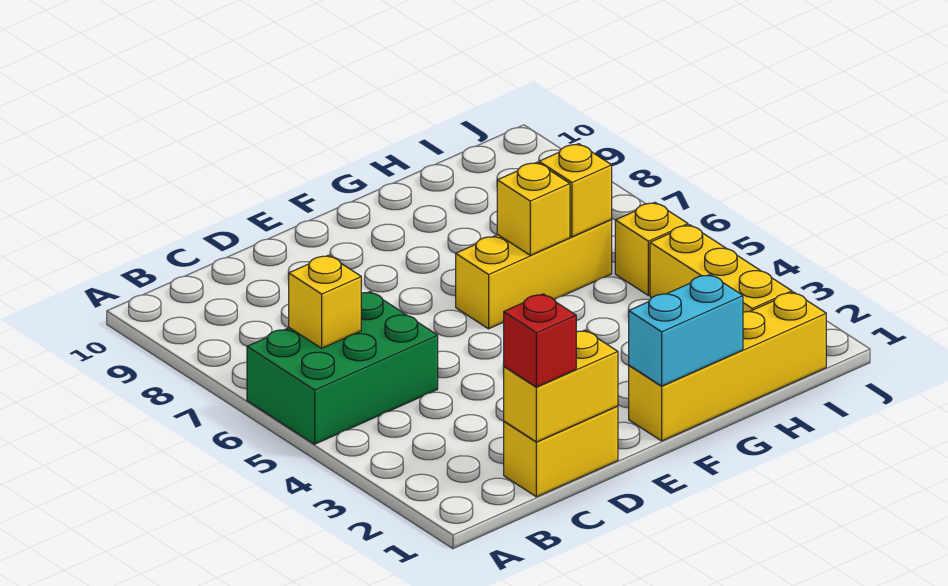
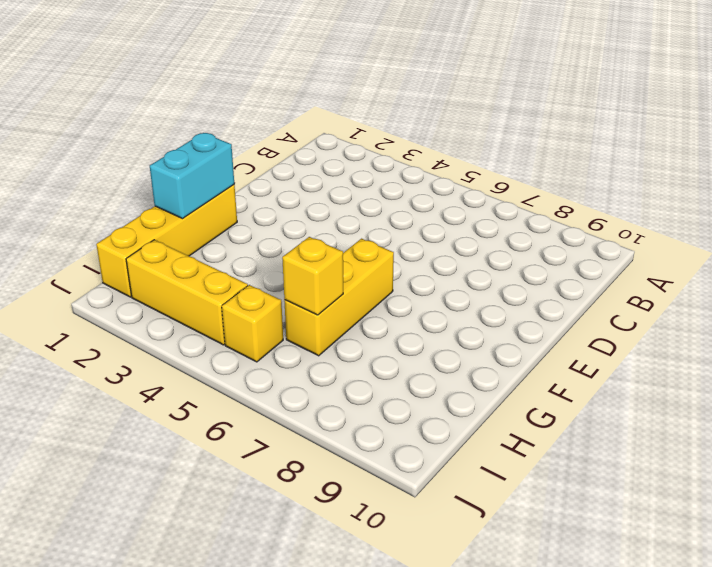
none -> green brick A5:C6 level 1
none -> yellow brick C1:D1 level 1
none -> yellow brick B6 level 2

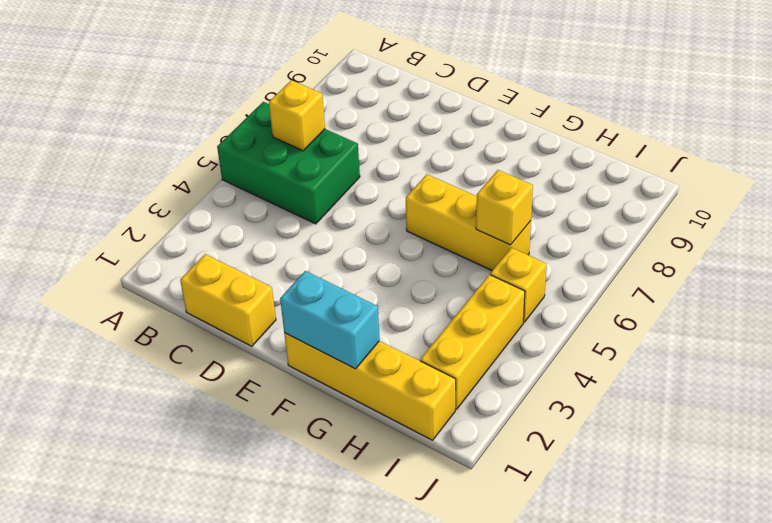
none -> yellow brick C1:D1 level 2
none -> yellow brick G6 level 2
none -> red brick C1 level 3

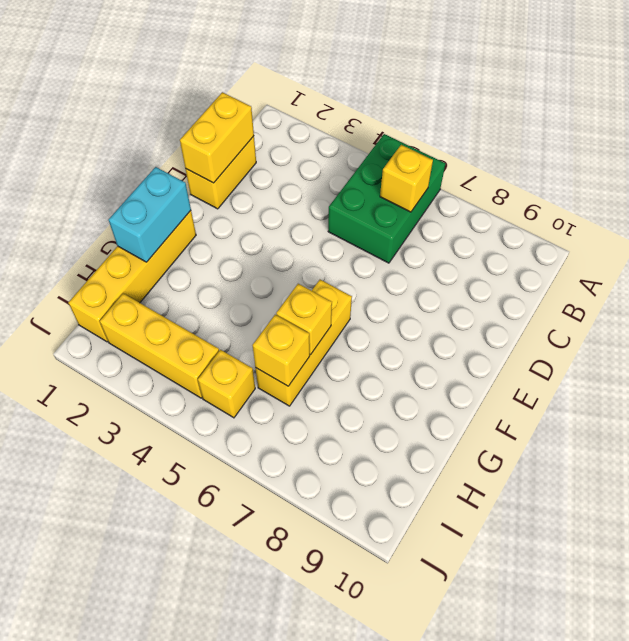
none -> red brick C1 level 3

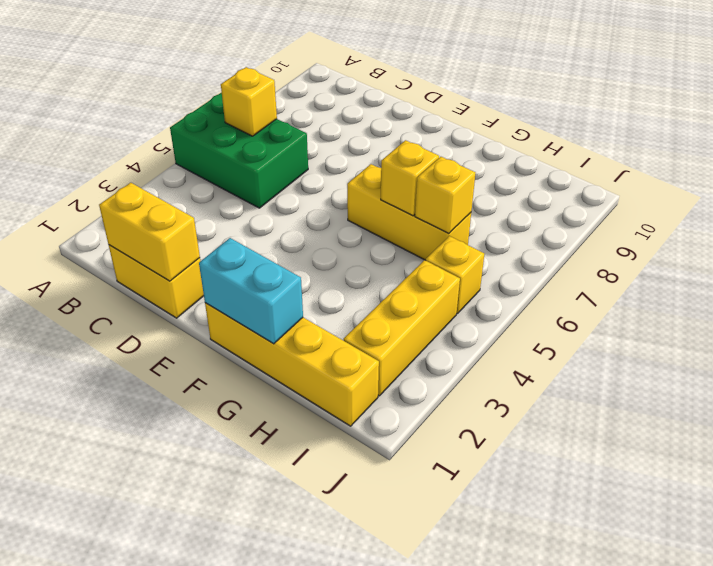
none -> red brick C1 level 3

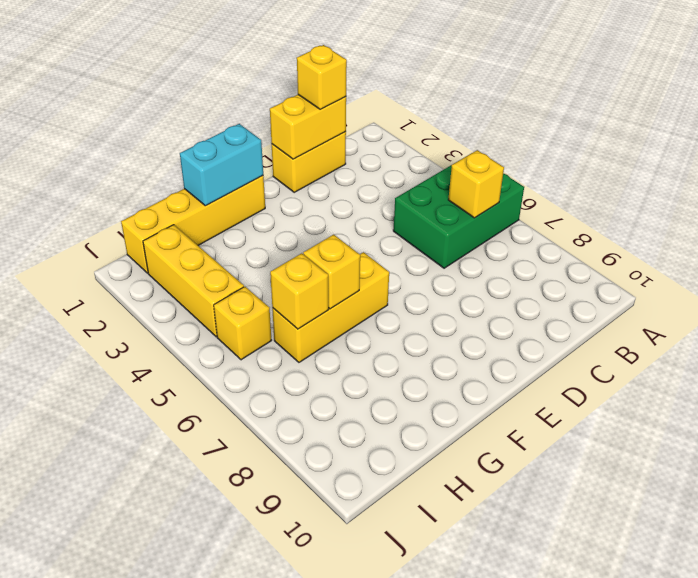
yellow brick C1 level 3 -> red brick C1 level 3

